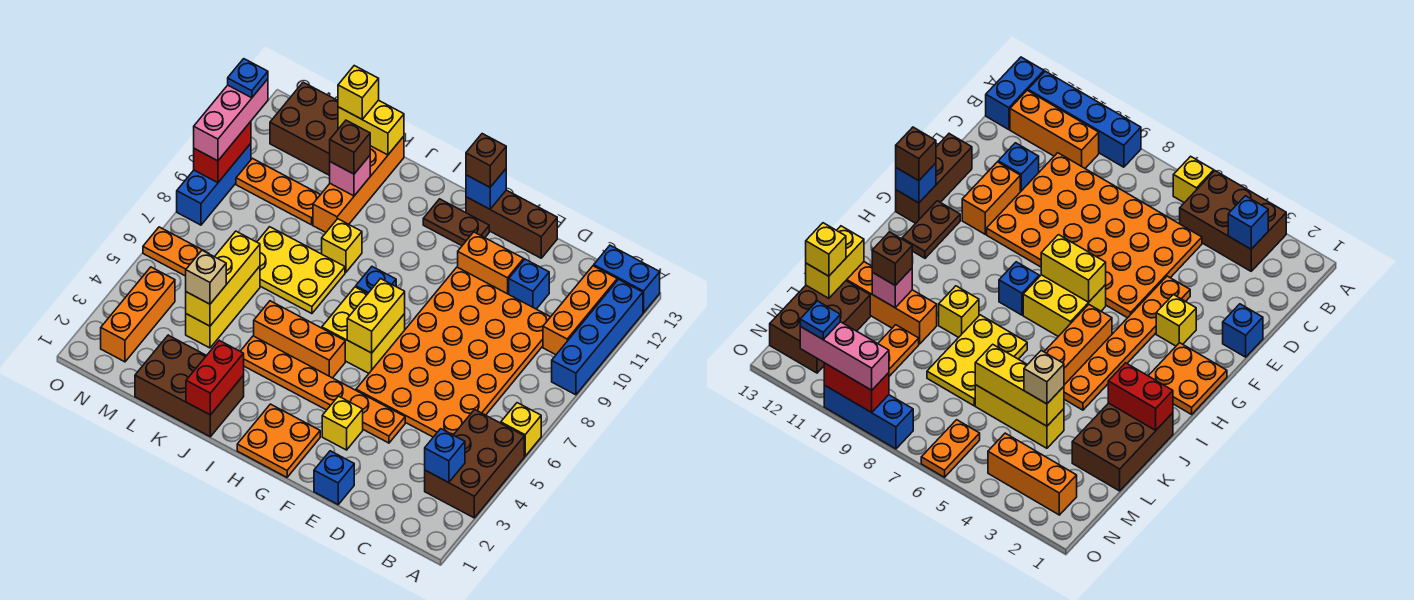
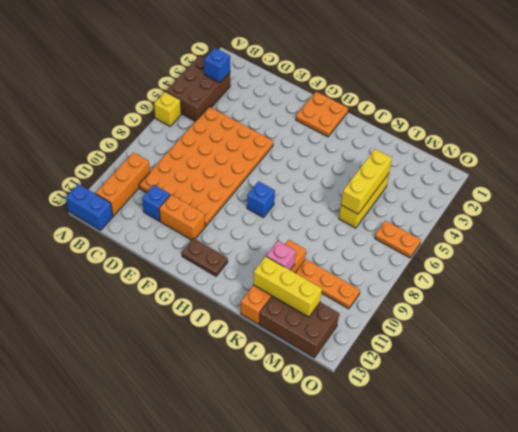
yellow brick K12:M12 level 2 -> none
none -> blue brick A9:A12 level 1
none -> blue brick E1 level 1
none -> orange plate E4:J4 level 1
none -> brown brick E13:G13 level 1

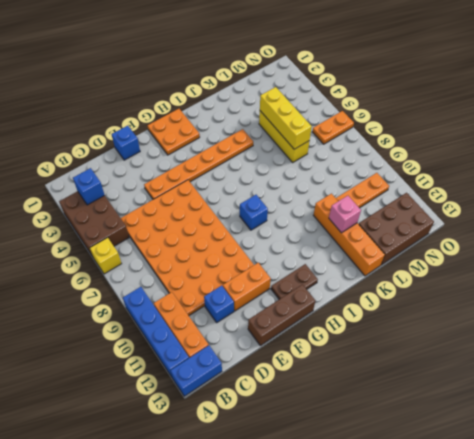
none -> yellow brick F3 level 1
none -> yellow brick G6:H7 level 1
none -> orange brick H5:J5 level 1
none -> brown brick J1:L2 level 1

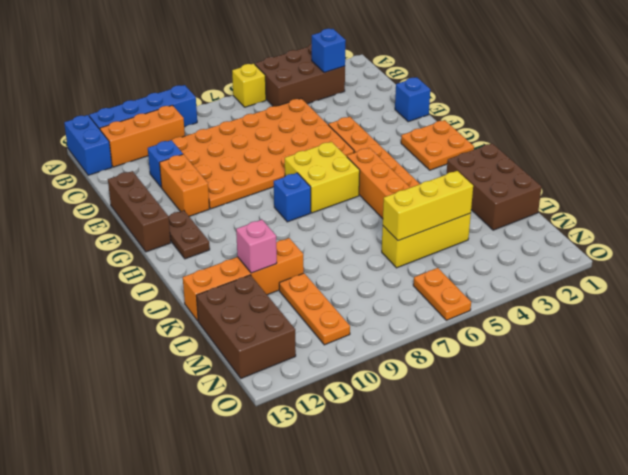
none -> yellow brick F3 level 1
none -> yellow plate J7:L8 level 1
none -> yellow brick J9 level 1
none -> orange brick N2:N4 level 1

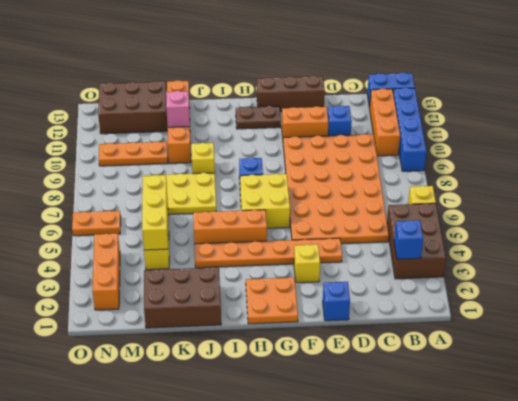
none -> blue brick O8:O10 level 1
none -> yellow brick G6:G7 level 2
none -> blue brick G13 level 2
none -> red brick J1:J2 level 2

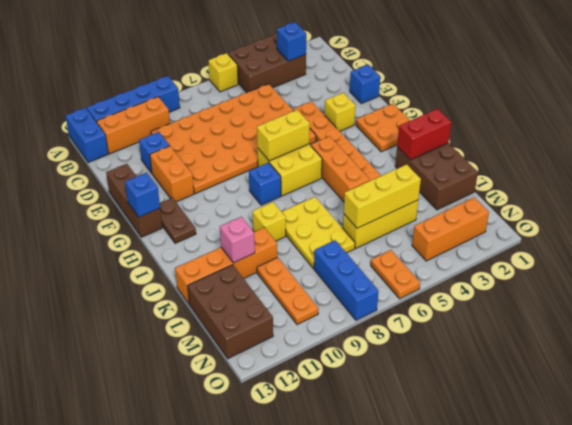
blue brick M8:O8 level 1 -> blue brick O8:O10 level 1
none -> yellow brick K13:L13 level 2
none -> red brick O9:O10 level 2
none -> brown brick G13 level 3
none -> brown brick K11 level 3

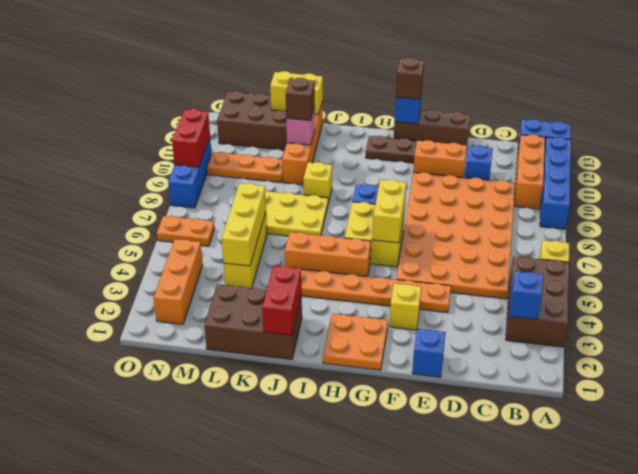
none -> tan brick L4 level 3
none -> yellow brick L13 level 3
none -> pink brick O9:O11 level 3
none -> blue plate O11 level 4

